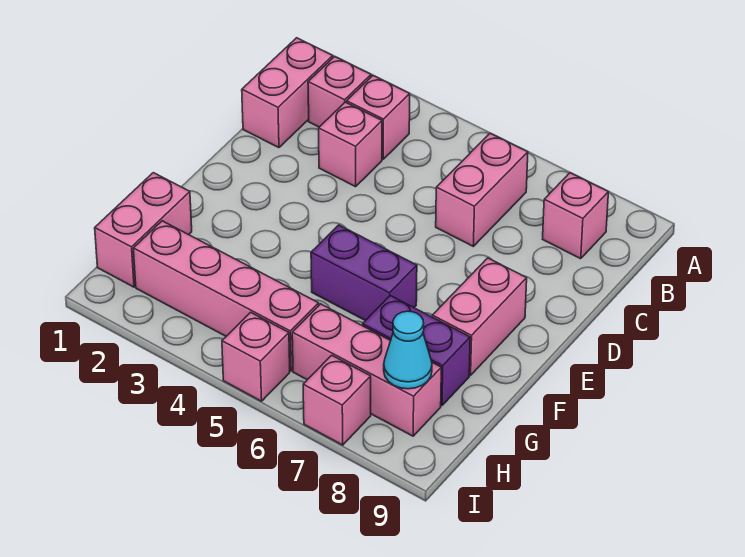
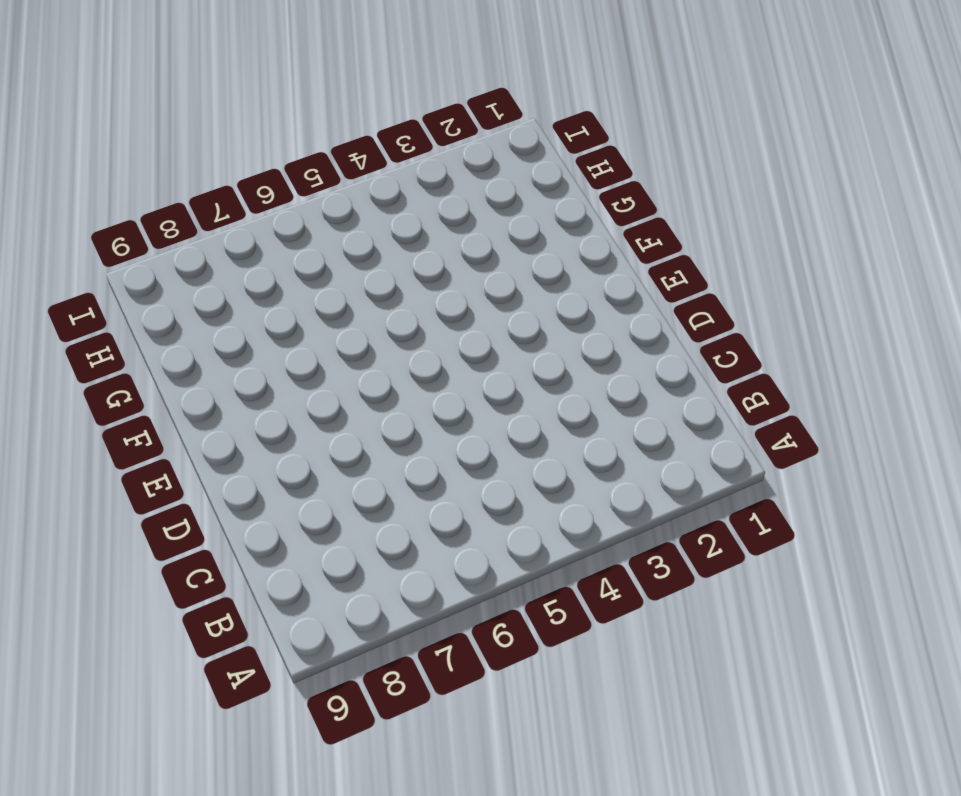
none -> pink brick B1:C1 level 1
none -> pink brick B2 level 1
none -> pink brick B3 level 1

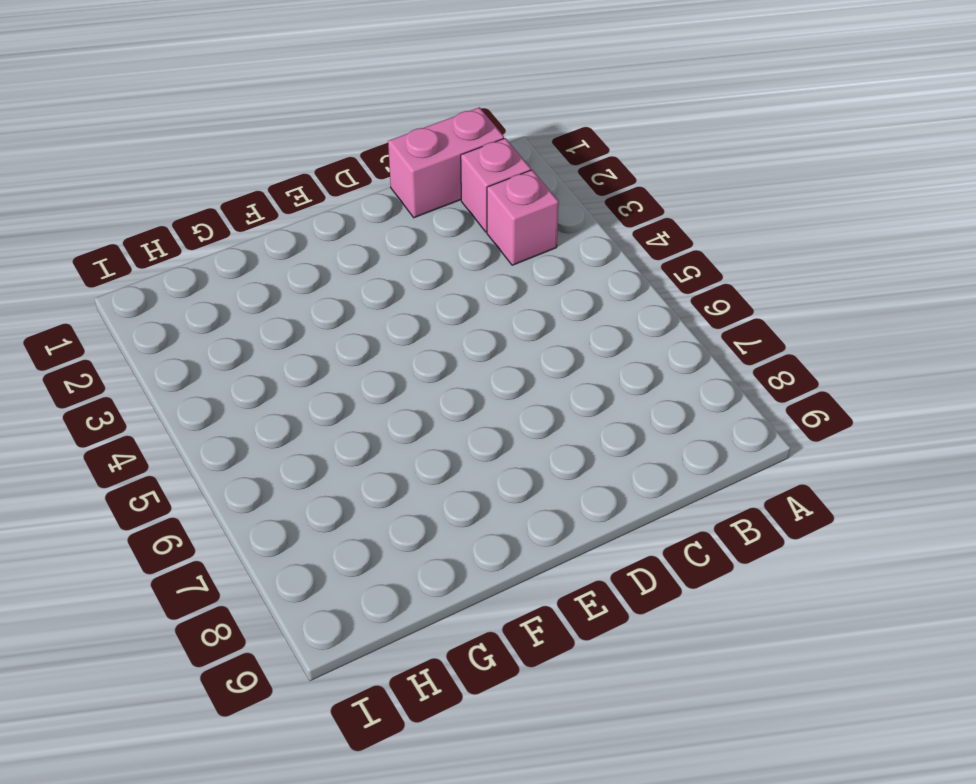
none -> pink brick B6:C6 level 1
none -> pink brick B8 level 1
none -> pink brick C3 level 1

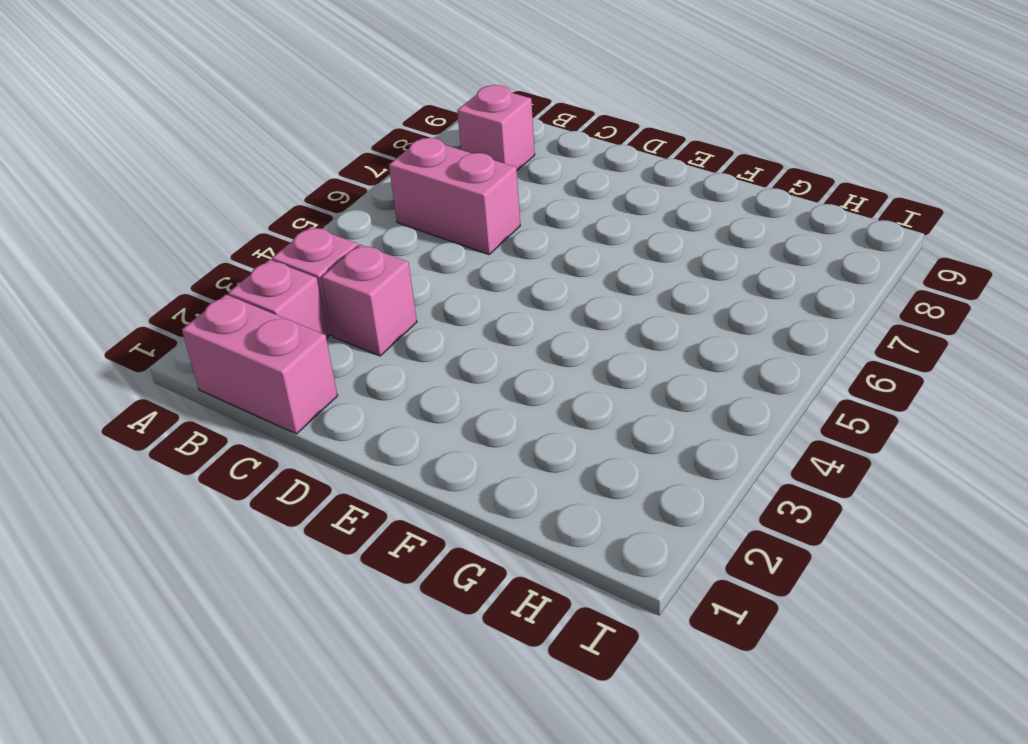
none -> pink brick E8:F8 level 1
none -> purple brick F5:F6 level 1
none -> pink brick G1:H1 level 1

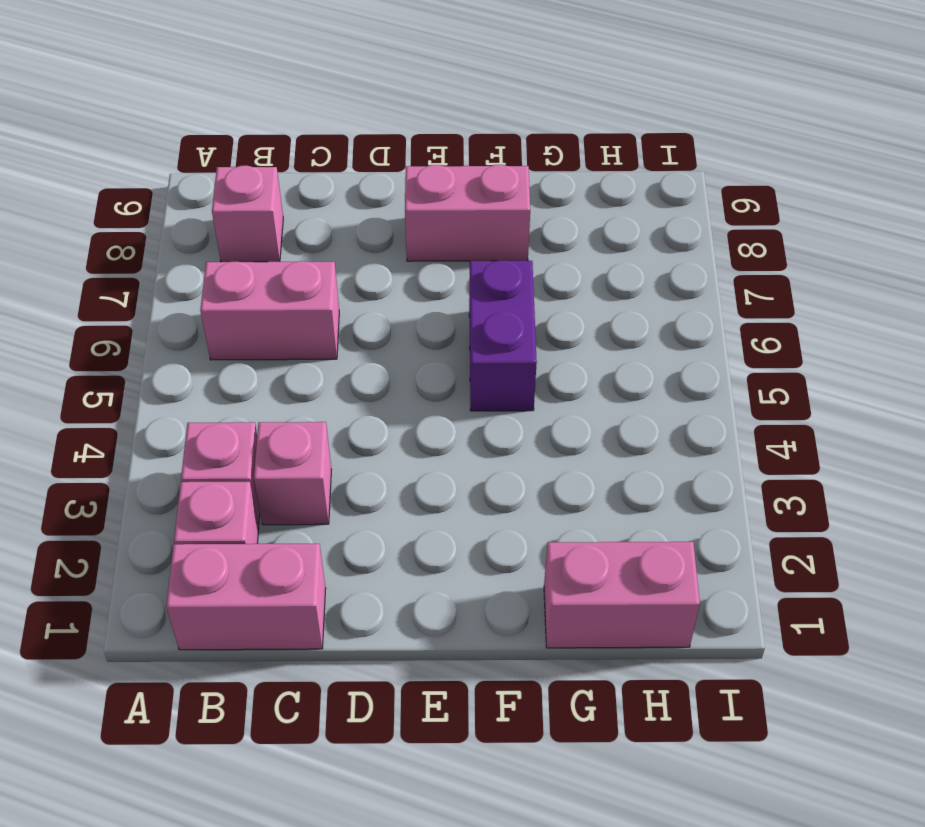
none -> purple brick G7:G8 level 1
none -> pink brick H2:H5 level 1
none -> pink brick H6:H8 level 1

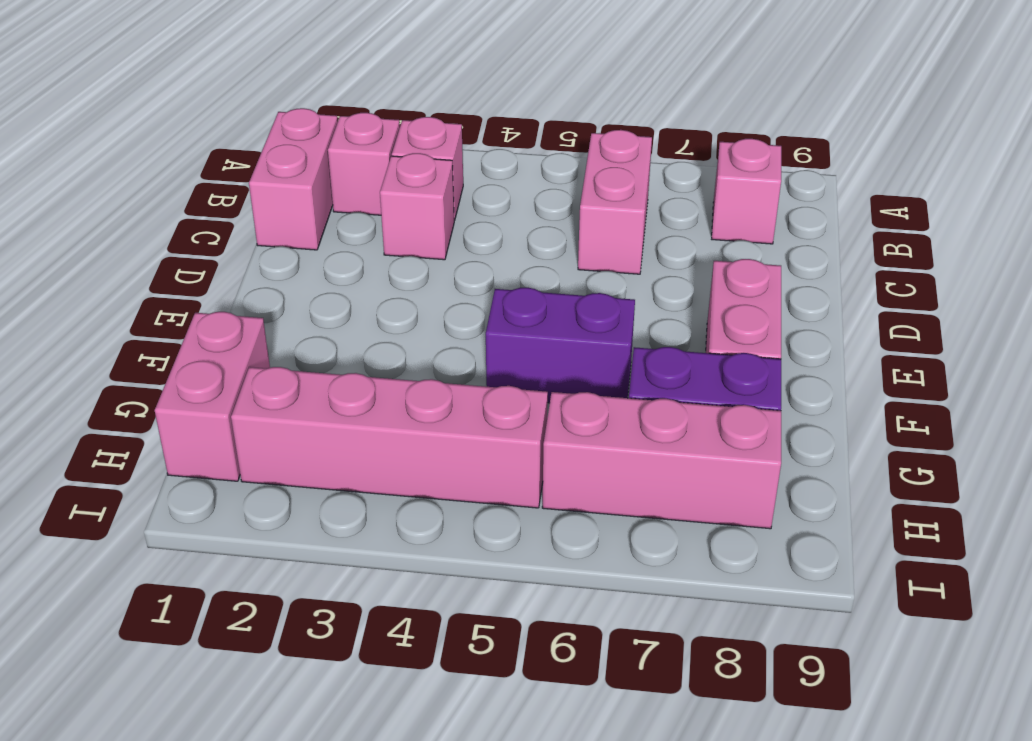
none -> pink brick I5 level 1
none -> pink brick I7 level 1
none -> cyan cone H8 level 2

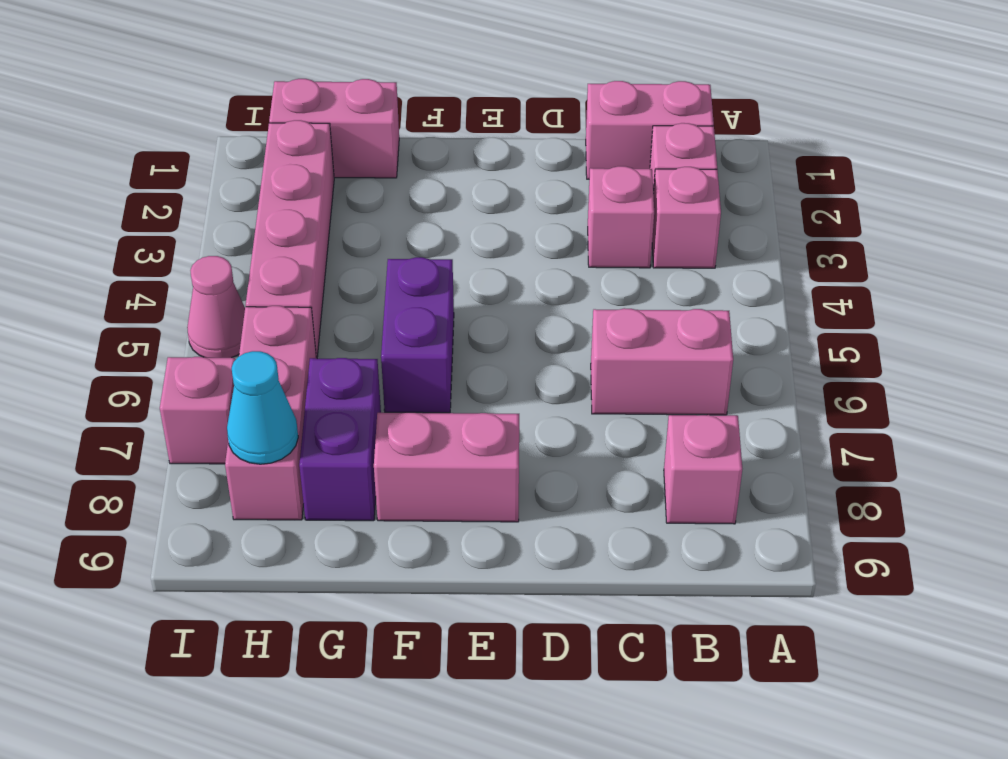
pink cone I5 level 1 -> pink brick I5 level 1

